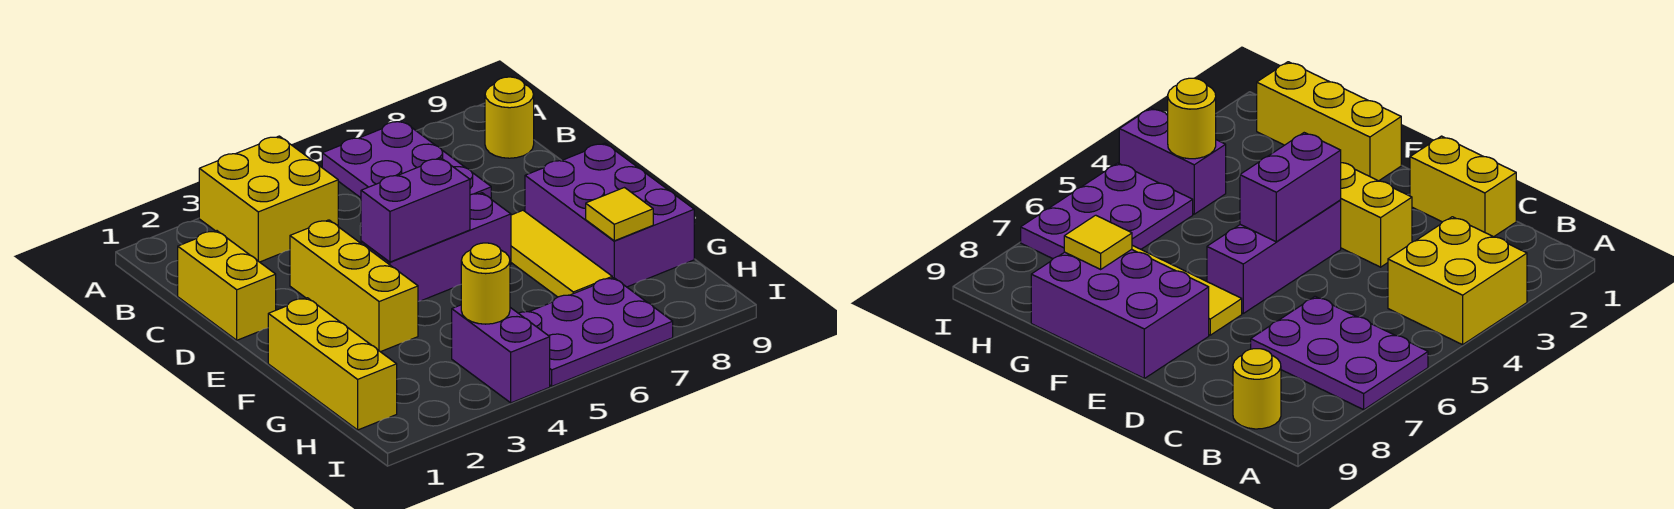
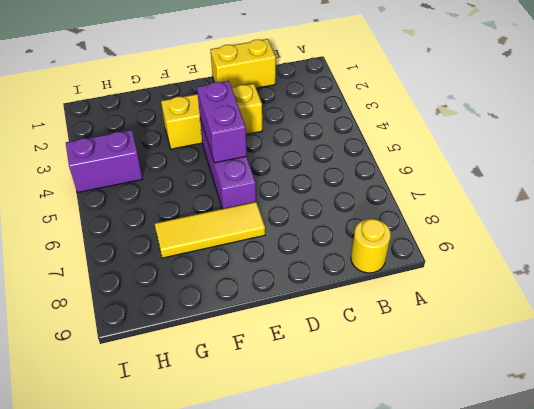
none -> yellow brick A3:B4 level 1
none -> purple plate A6:C7 level 1
none -> purple brick E8:G9 level 1

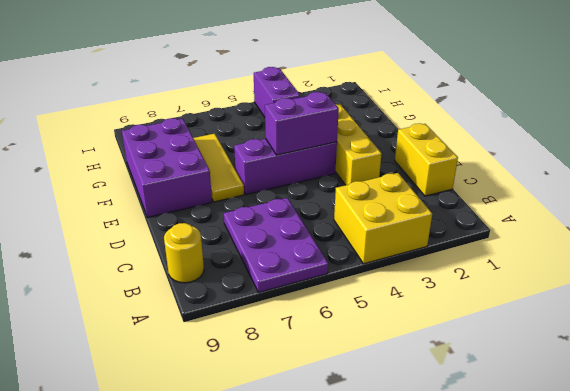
none -> yellow brick F1:H1 level 1
none -> purple plate H5:I7 level 1
none -> yellow tile G8 level 2

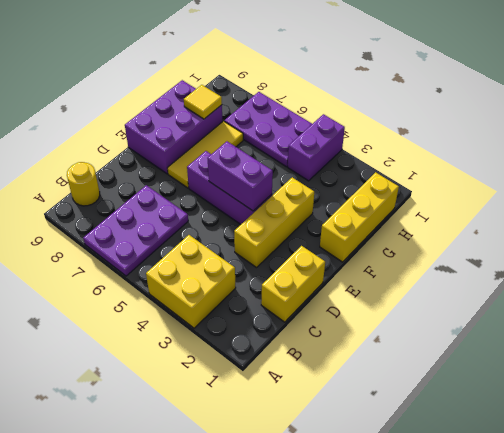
none -> yellow round brick H4 level 2

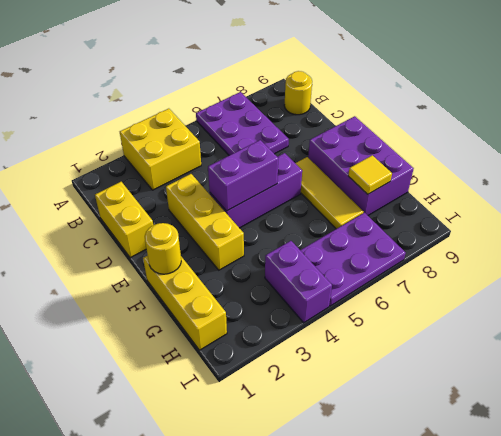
yellow round brick F1 level 2 -> yellow round brick H4 level 2

